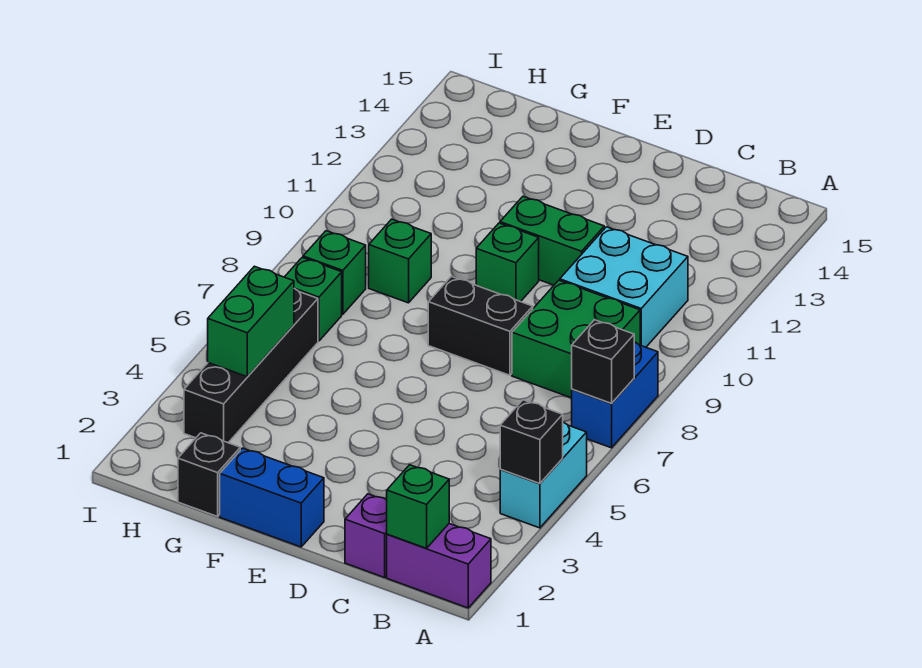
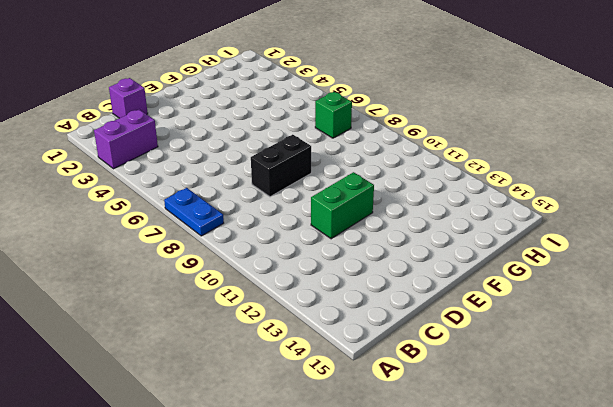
purple brick A3:B3 level 1 -> purple brick A1:B1 level 1
blue plate A7:A8 level 1 -> blue brick A7:A8 level 1
none -> cyan brick A4:A5 level 1
none -> green brick B8:C9 level 1
none -> cyan brick B10:C11 level 1

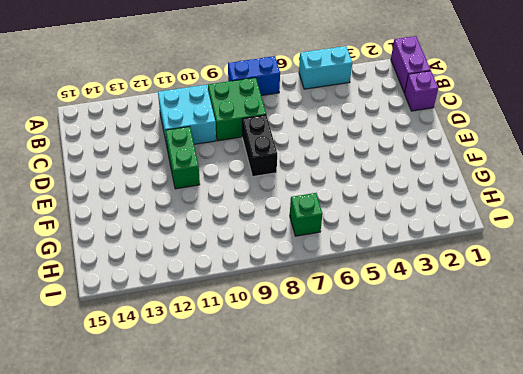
none -> blue brick E1:F1 level 1
none -> green brick E10 level 1
none -> black brick G1 level 1

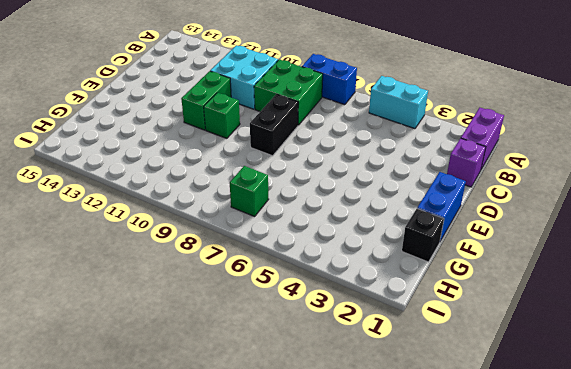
none -> green brick G9 level 1
none -> black brick H3:H6 level 1
none -> green brick H8 level 1

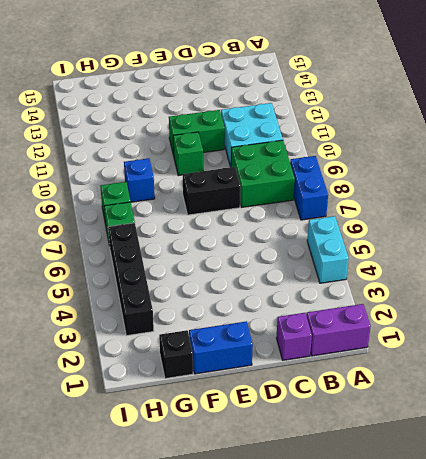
blue brick G9 level 1 -> green brick G9 level 1
none -> black brick A4 level 2
none -> black brick A7 level 2
none -> green brick B1 level 2

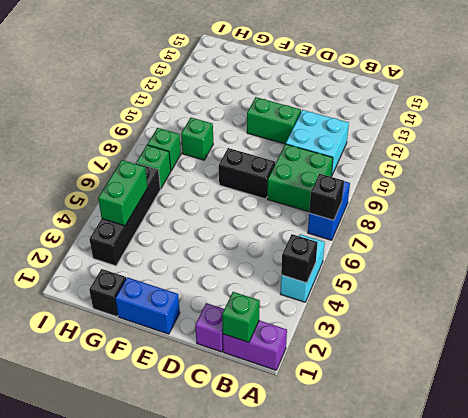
none -> green brick E10 level 1

